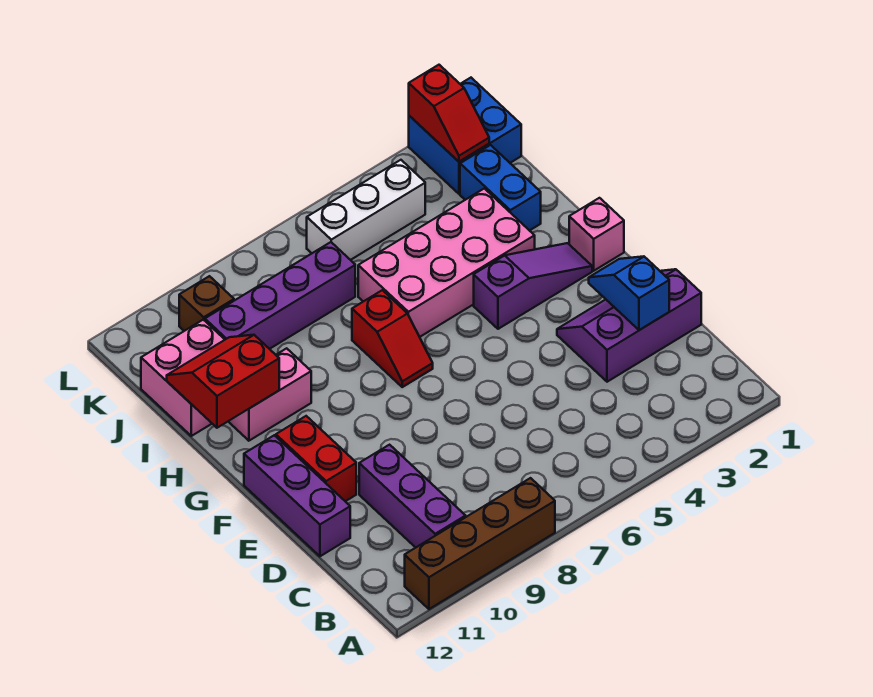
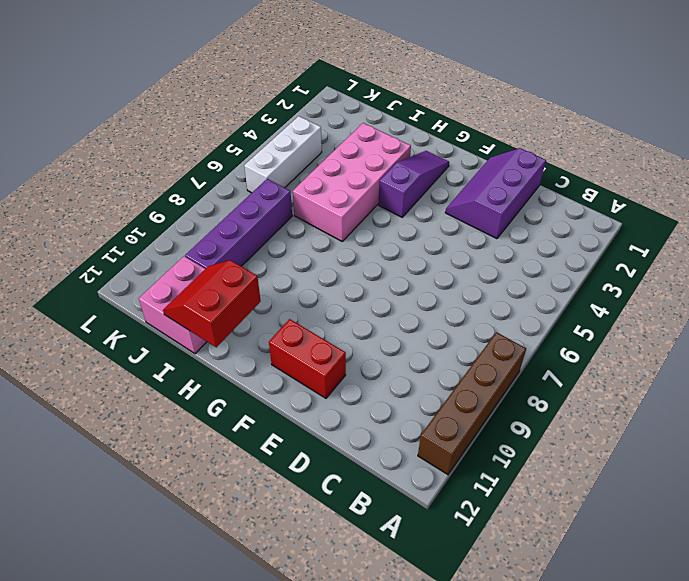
none -> purple brick B10:D10 level 1
none -> purple brick D12:F12 level 1
none -> pink brick G1 level 1

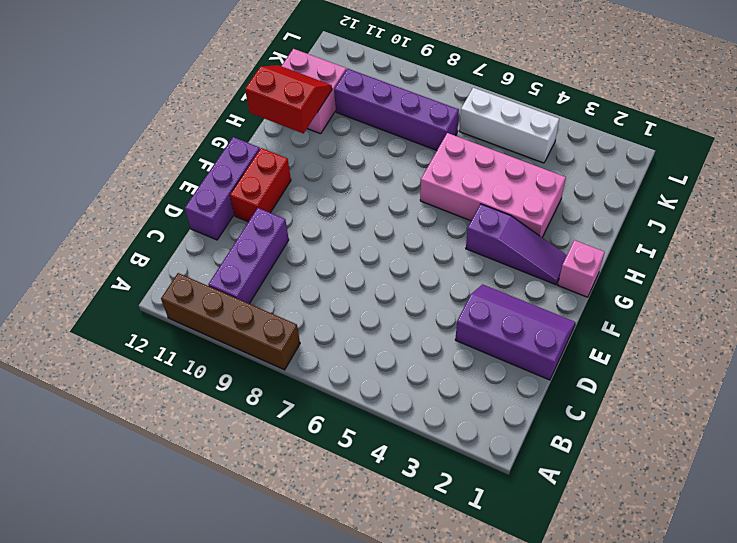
none -> red slope G7:H7 level 1 top H
none -> pink brick H10:H11 level 1
none -> blue brick I2:J2 level 1

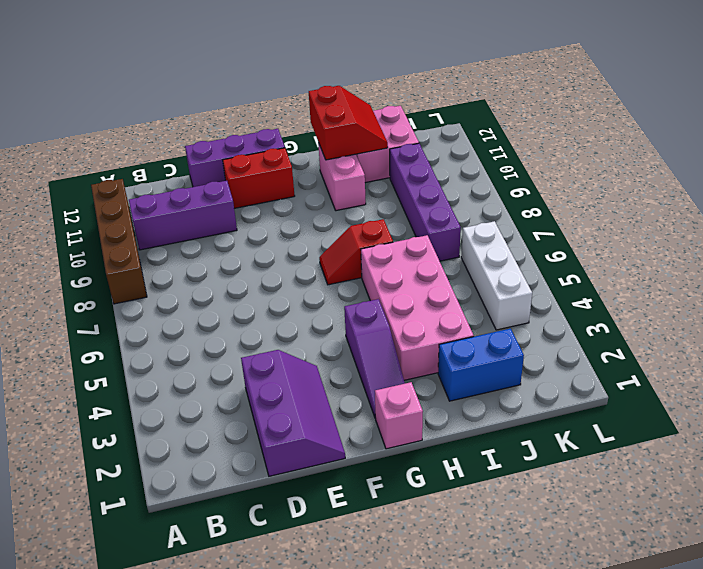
none -> blue brick K1:L2 level 1
none -> brown brick K10 level 1
none -> blue slope D2:E2 level 2 top D

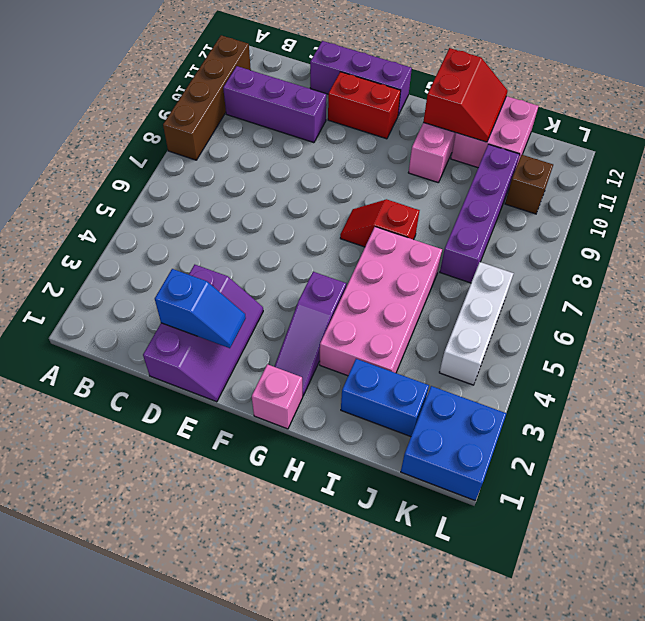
none -> red slope K2:L2 level 2 top L

